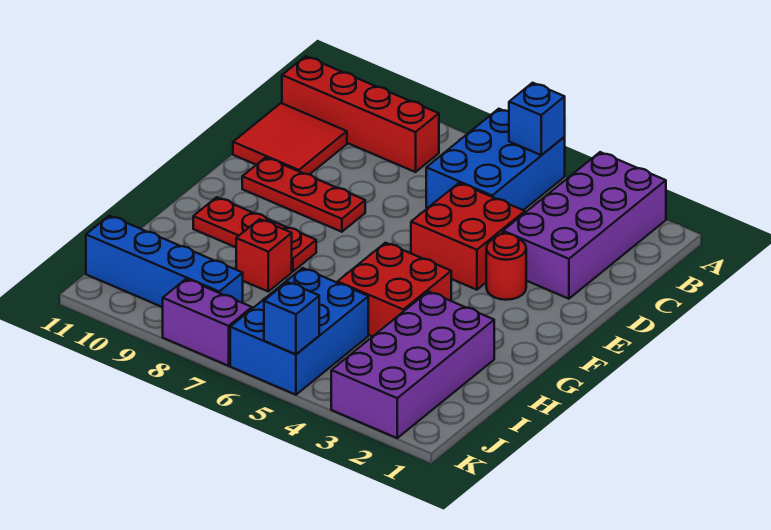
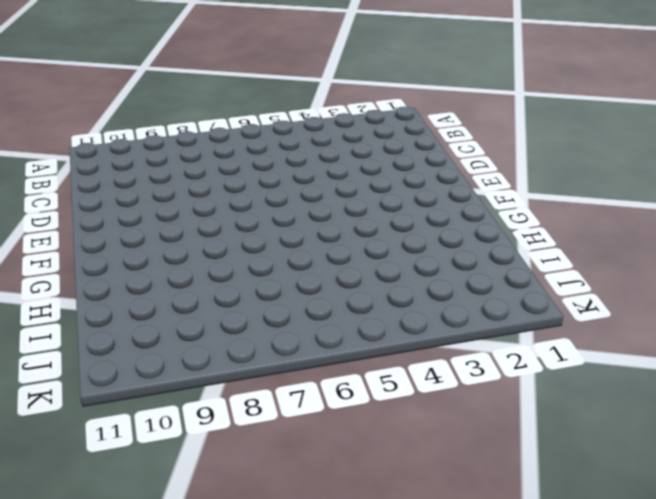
none -> purple brick A2:D3 level 1
none -> blue brick A5:C6 level 1
none -> red brick B8:B11 level 1

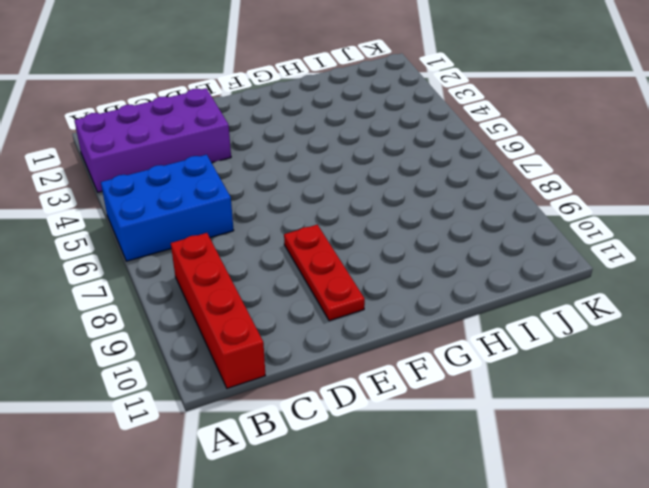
none -> red tile C10:D11 level 1
none -> red brick D4:E5 level 1
none -> red round brick E3 level 1

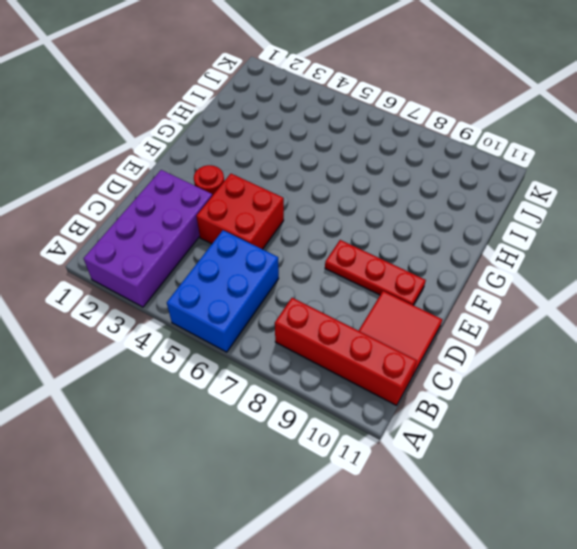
none -> red brick G4:H5 level 1
none -> red plate G8:G10 level 1
none -> purple brick H2:K3 level 1

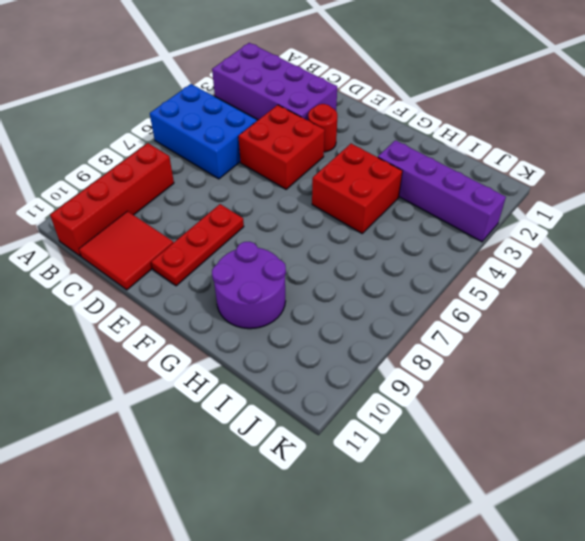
purple round brick G9:H10 level 1 -> red plate G8:G10 level 1
purple brick H3:K3 level 1 -> purple brick H2:K3 level 1
none -> red brick H8 level 1
none -> blue brick I5:K6 level 1
none -> blue brick J8:J11 level 1

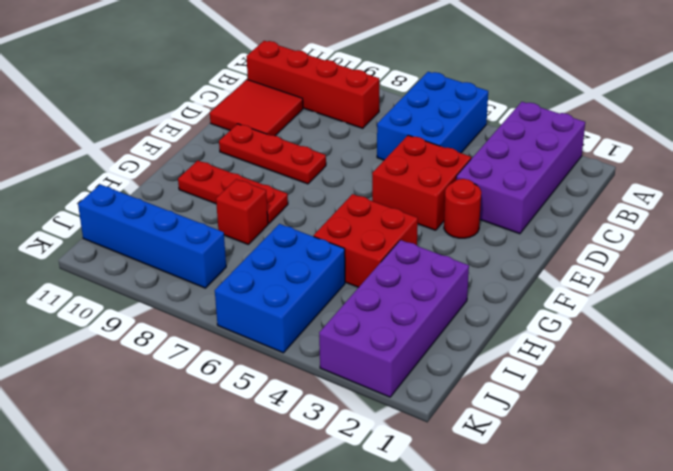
none -> purple brick K7:K8 level 1
none -> blue brick A5 level 2
none -> blue brick K5 level 2

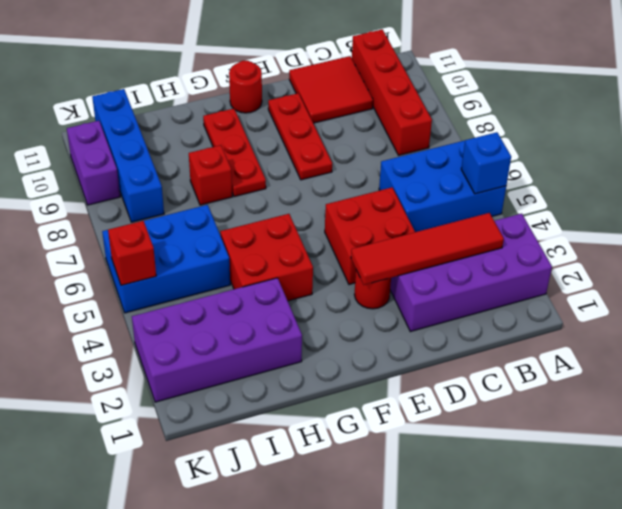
red tile B3:E3 level 2 -> none
red round brick F11 level 1 -> none
red brick K5 level 2 -> blue brick K5 level 2
purple brick K9:K10 level 1 -> purple brick K7:K8 level 1

